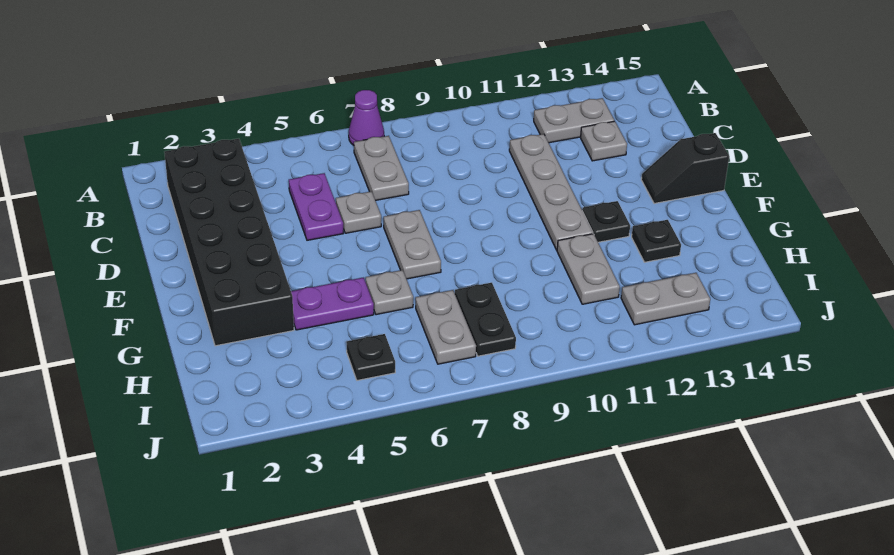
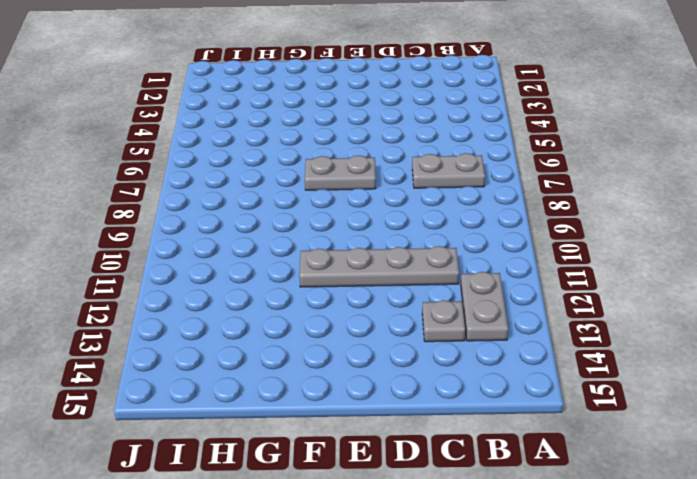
none -> purple cone A7 level 1
none -> black brick B2:G3 level 1
none -> purple plate C5:D5 level 1

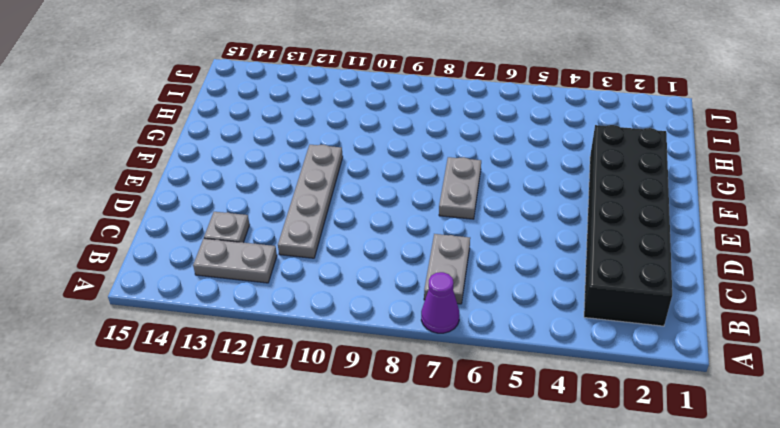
none -> purple plate C5:D5 level 1
none -> grey plate D6 level 1
none -> black slope E14:E15 level 1 top 15

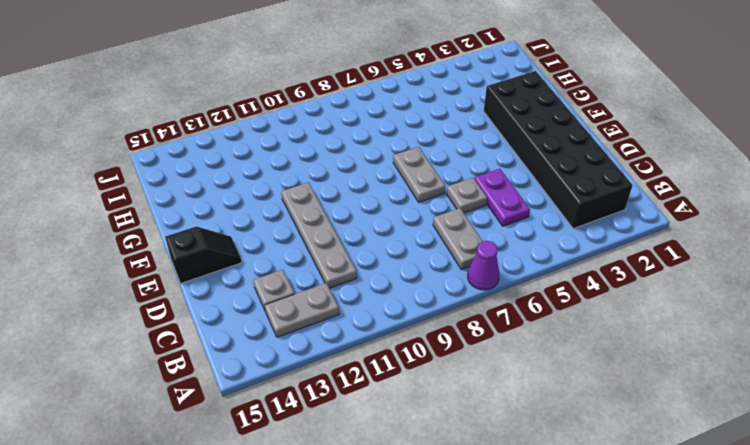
none -> black plate F12 level 1
none -> purple plate G4:G5 level 1
none -> grey plate G6 level 1

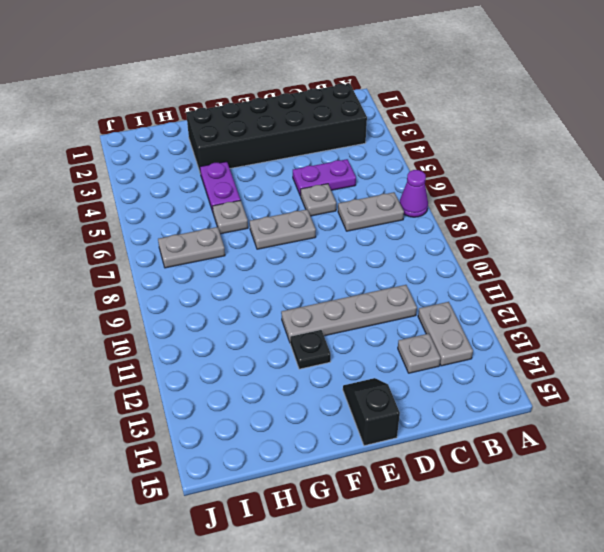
none -> grey plate G11:H11 level 1
none -> black plate G13 level 1
none -> black plate H8:I8 level 1

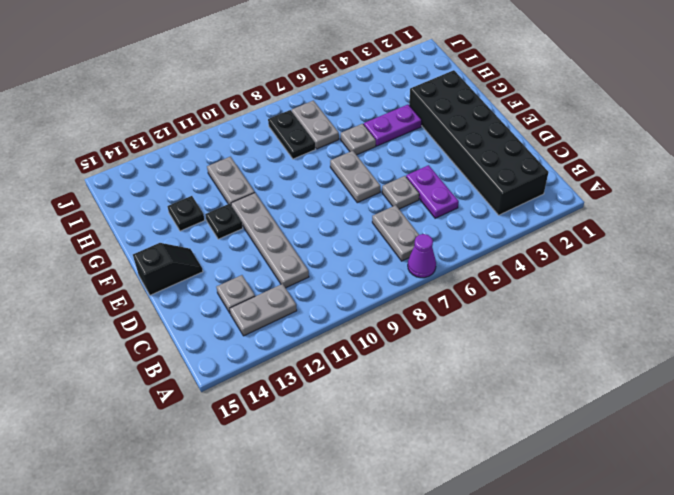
none -> black plate I5 level 1
none -> grey plate I12:I13 level 1

